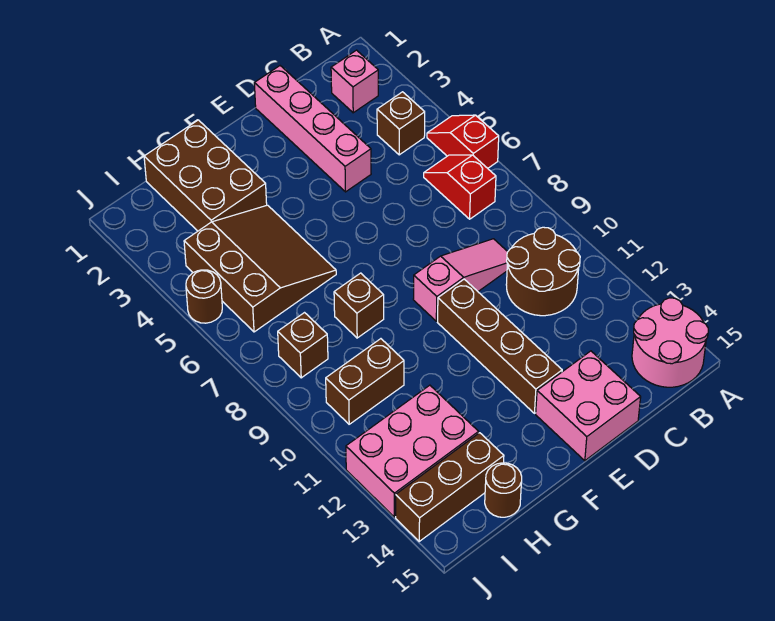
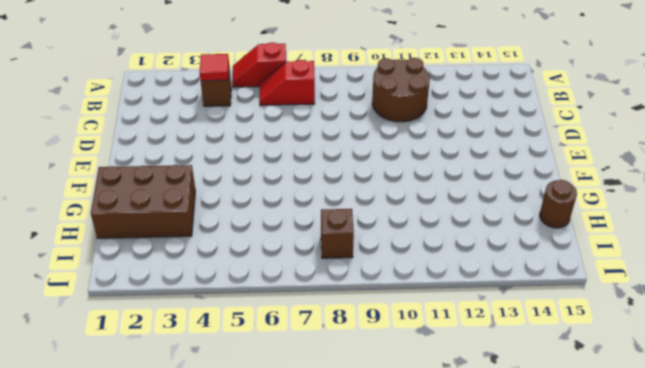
red tile B4 level 2 -> none
none -> pink round brick A14:B15 level 1
none -> pink brick B2 level 1
none -> pink slope C9:E9 level 1 top E

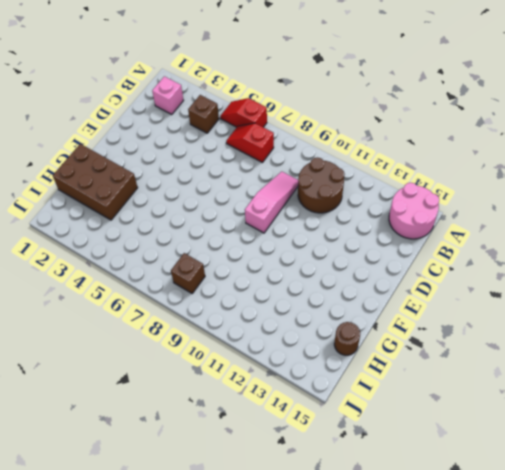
none -> pink brick D1:D4 level 1
none -> pink brick D14:E15 level 1
none -> brown brick E10:E13 level 1

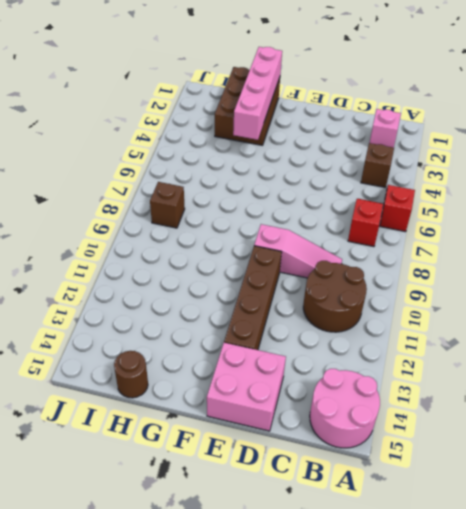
pink brick G1:G4 level 2 -> pink brick D1:D4 level 1
none -> brown slope G4:I6 level 1 top I
none -> brown brick G8 level 1
none -> brown brick H10:I10 level 1

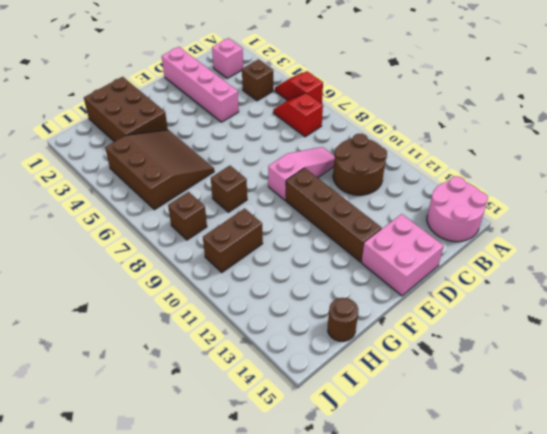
none -> pink brick H12:J13 level 1
none -> brown brick H14:J14 level 1
none -> brown round brick J5 level 1

